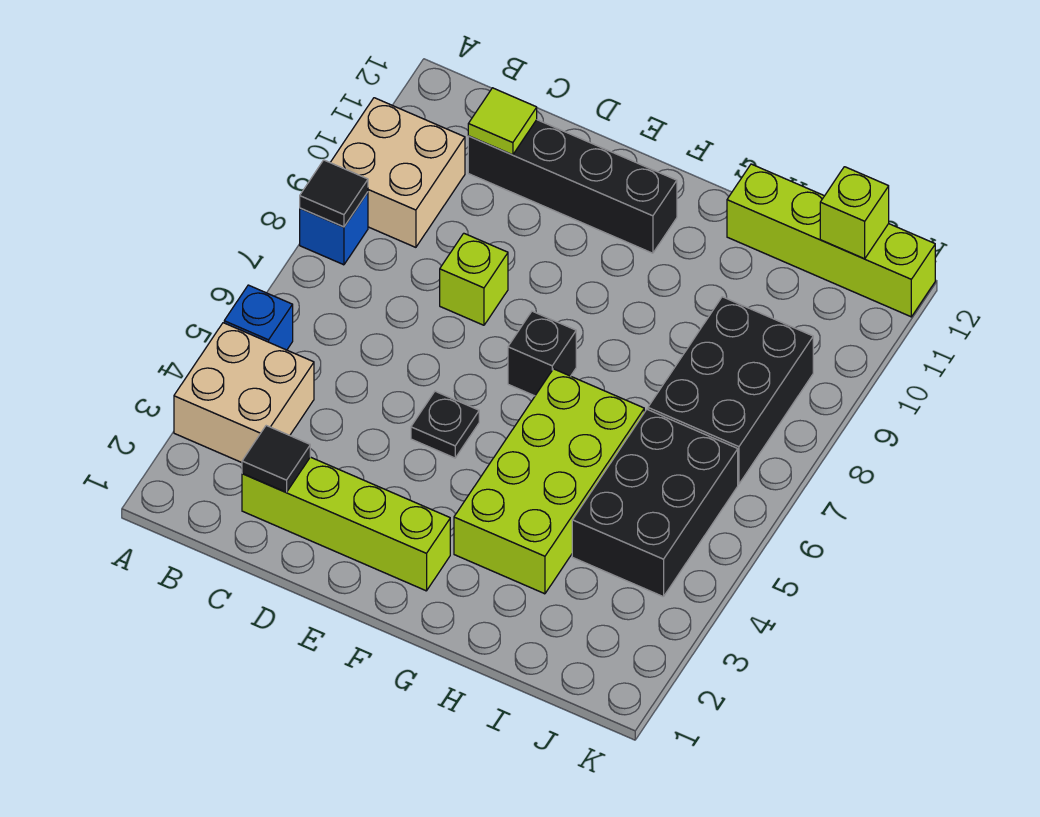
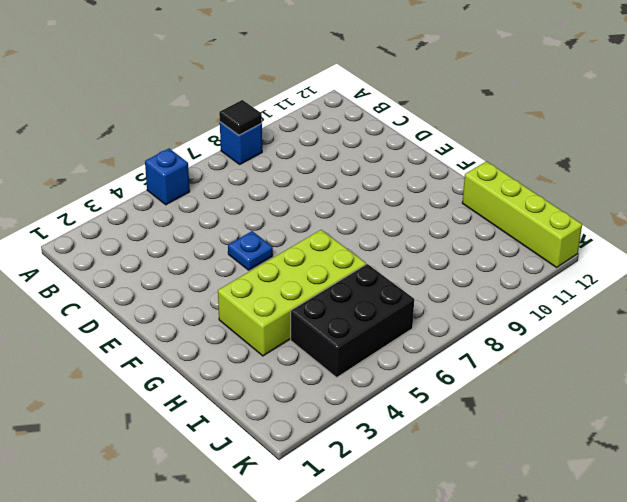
blue plate E5 level 1 -> black plate E5 level 1
none -> tan brick A3:B4 level 1
none -> tan brick A9:B10 level 1
none -> lime brick C2:F2 level 1

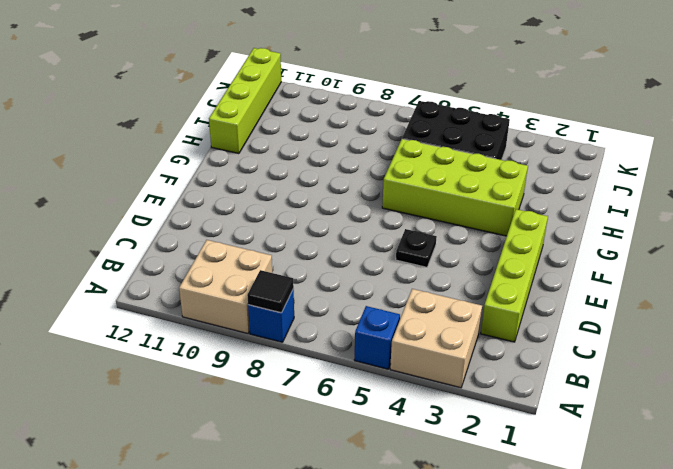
none -> black brick C11:F11 level 1
none -> lime brick D8 level 1
none -> black brick F7 level 1

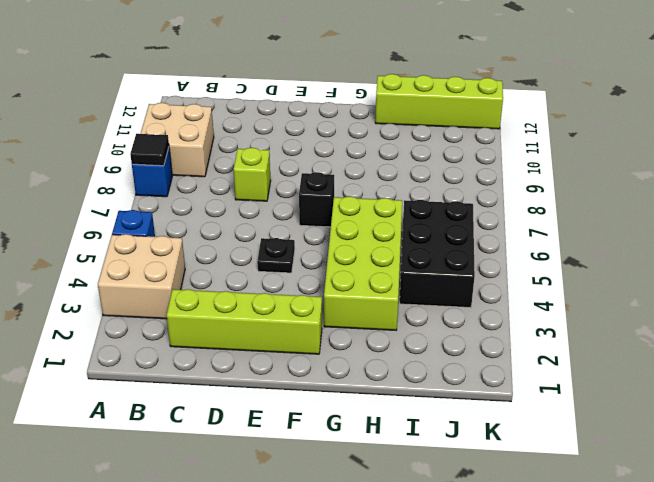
none -> black brick C11:F11 level 1
none -> black brick I7:J9 level 1
none -> black tile C2 level 2

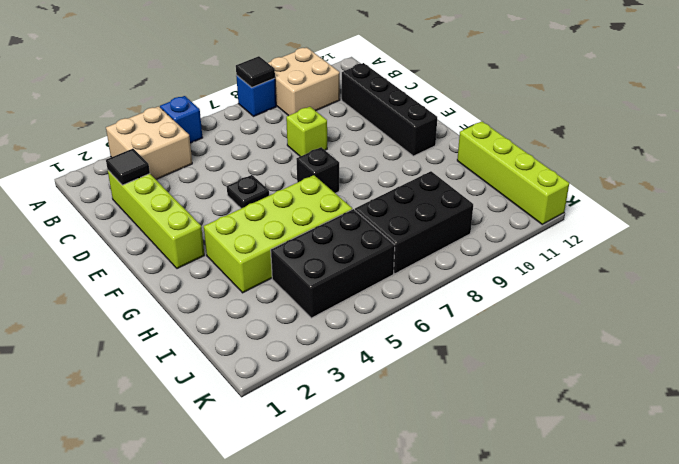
none -> lime tile C11 level 2
none -> lime brick J12 level 2

